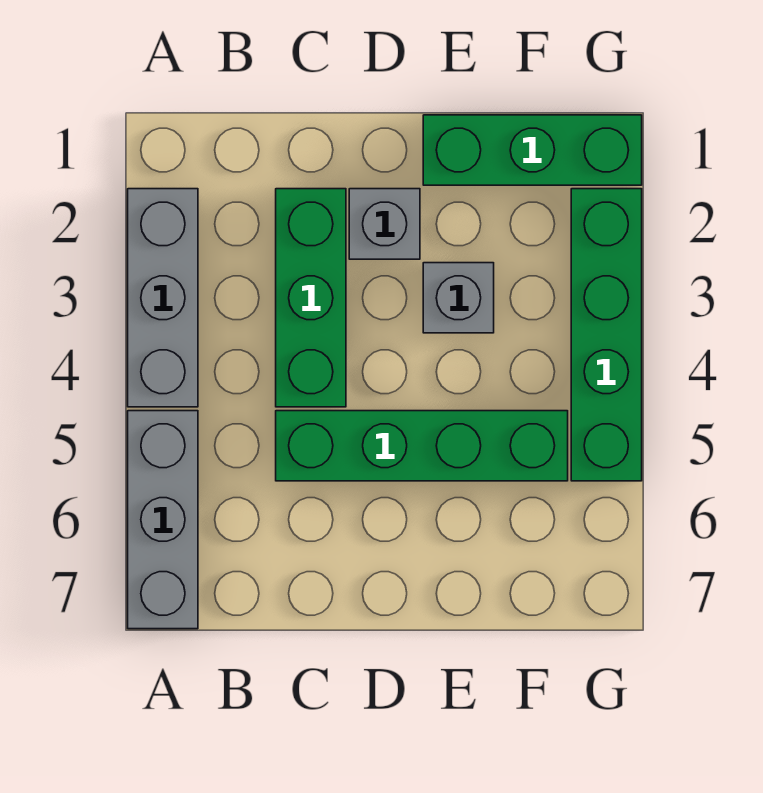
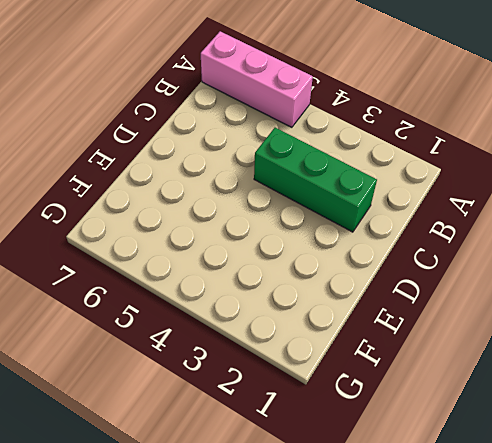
pink brick A5:A7 level 1 -> grey brick A5:A7 level 1
none -> grey brick A2:A4 level 1
none -> green brick C5:F5 level 1

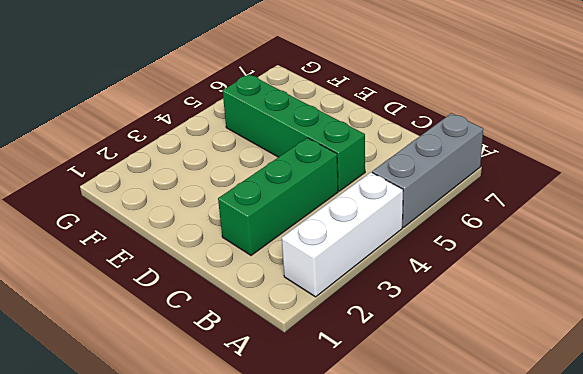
white brick A2:A4 level 1 -> grey brick A2:A4 level 1
none -> grey brick D2 level 1
none -> green brick E1:G1 level 1

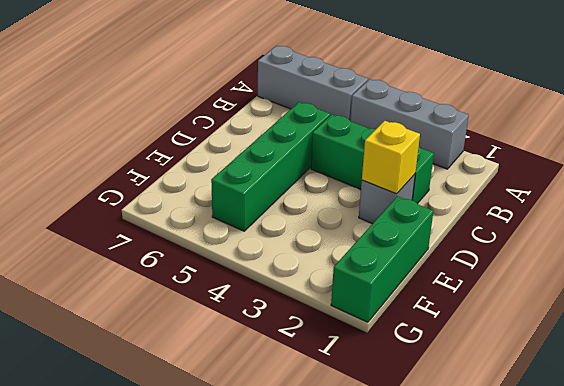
yellow brick D2 level 2 -> none
none -> grey brick E3 level 1
none -> green brick G2:G5 level 1

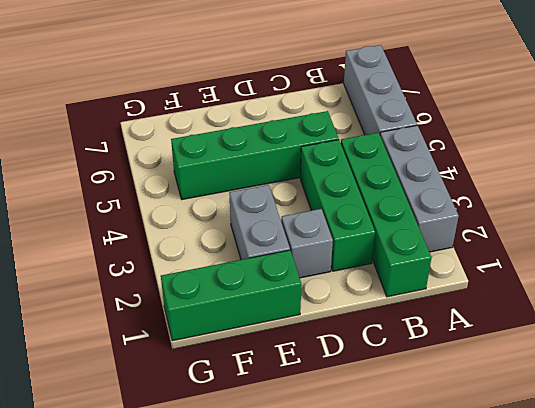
green brick B1:B4 level 1 -> green brick G2:G5 level 1
grey brick E2:E3 level 1 -> grey brick E3 level 1

